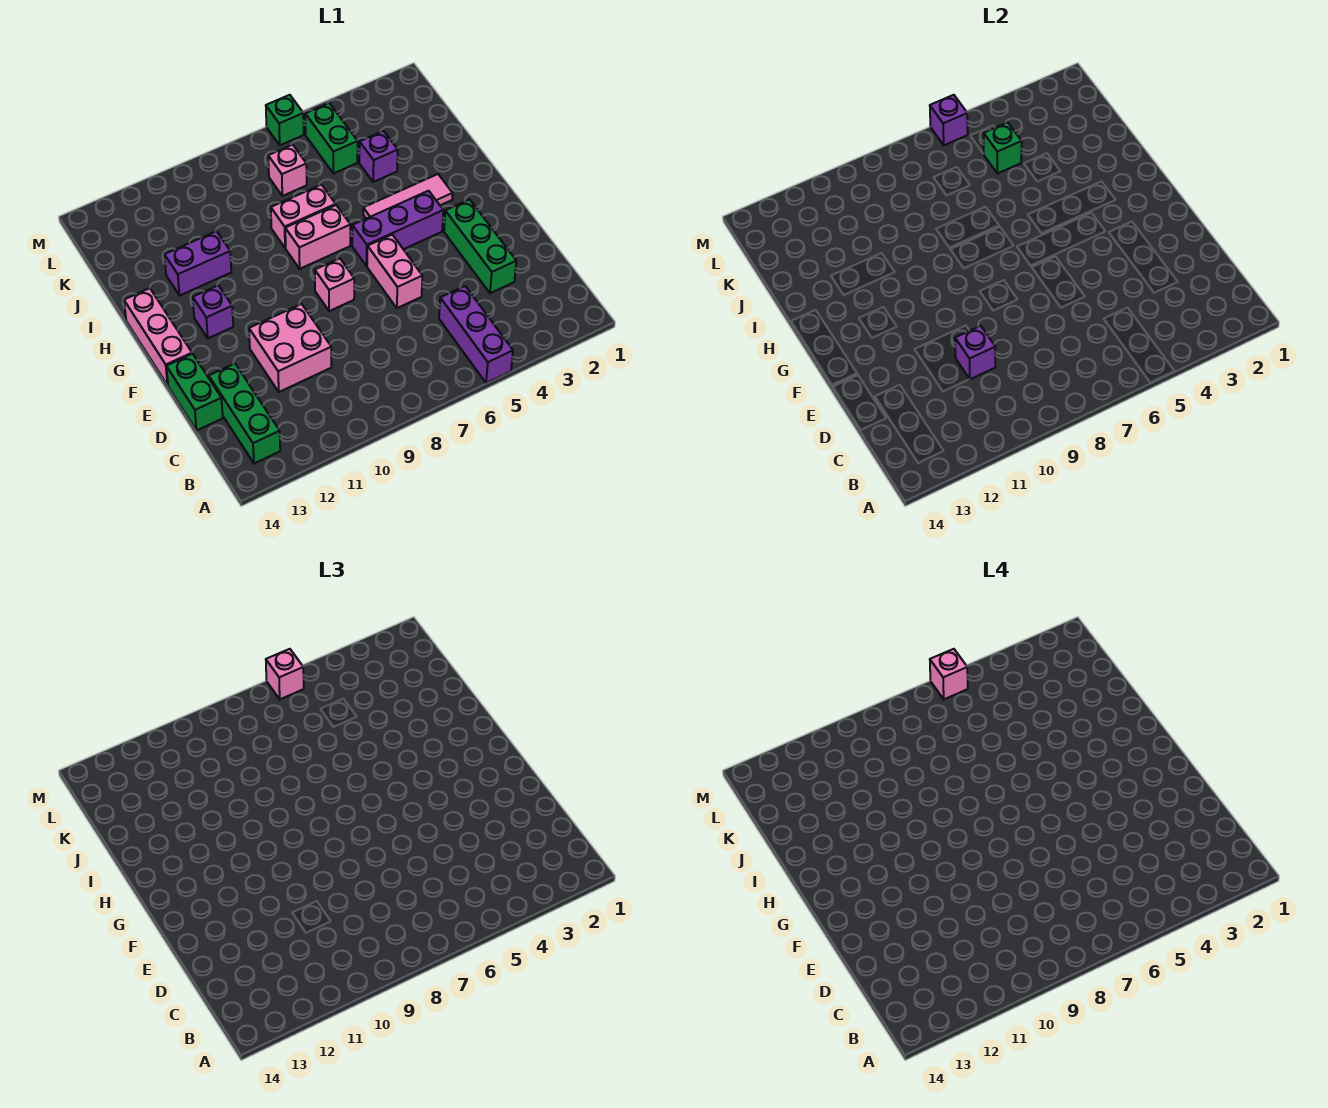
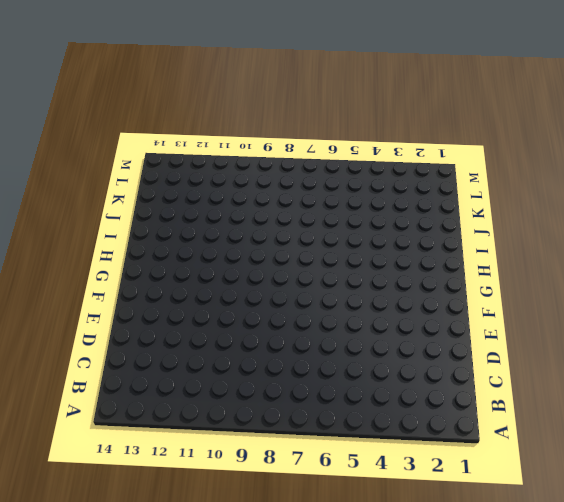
none -> purple brick A5:C5 level 1
none -> green brick B13:D13 level 1
none -> green brick D3:F3 level 1

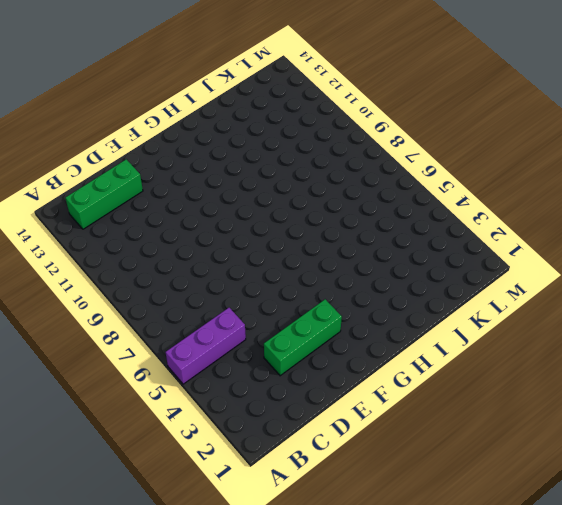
none -> pink brick D10:E11 level 1
none -> green brick D14:E14 level 1
none -> pink brick E6:F6 level 1

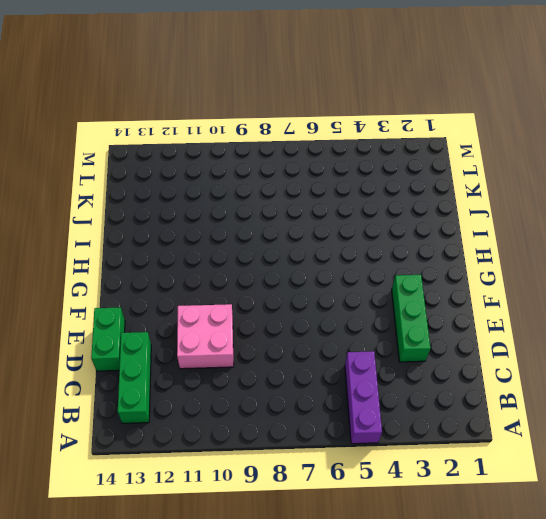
none -> pink brick E6:F6 level 1
none -> pink brick F8 level 1
none -> pink brick F14:H14 level 1

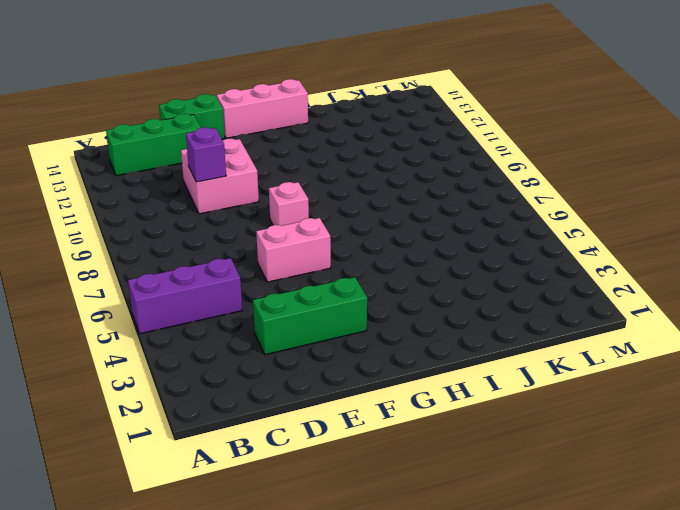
none -> purple brick G4:G6 level 1
none -> purple brick G12 level 1
none -> pink tile H3:H5 level 1

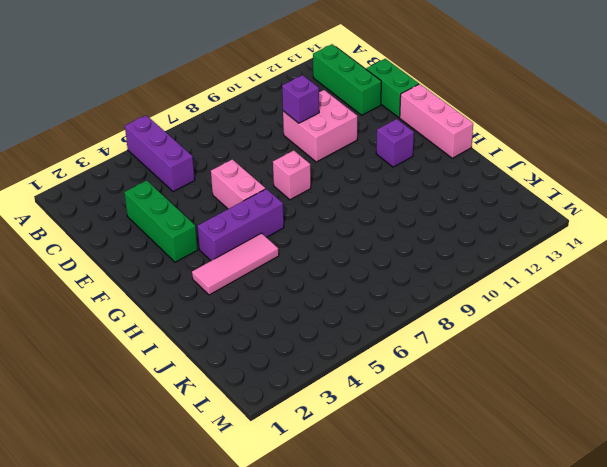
none -> pink brick H7:H8 level 1
none -> pink brick I7:I8 level 1
none -> purple brick I11:I12 level 1

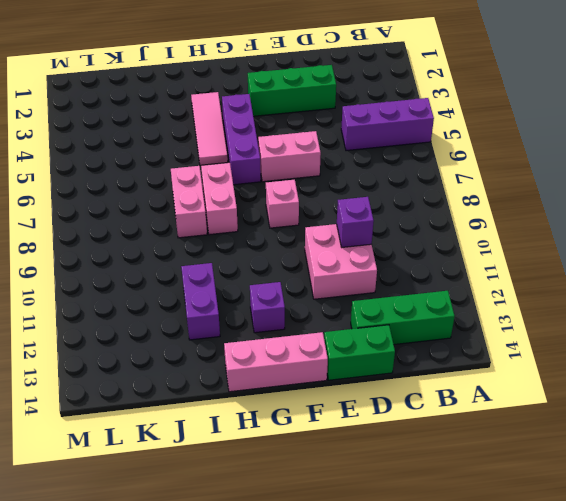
none -> purple brick J4 level 1
none -> green brick K5:L5 level 1
none -> pink brick K7 level 1

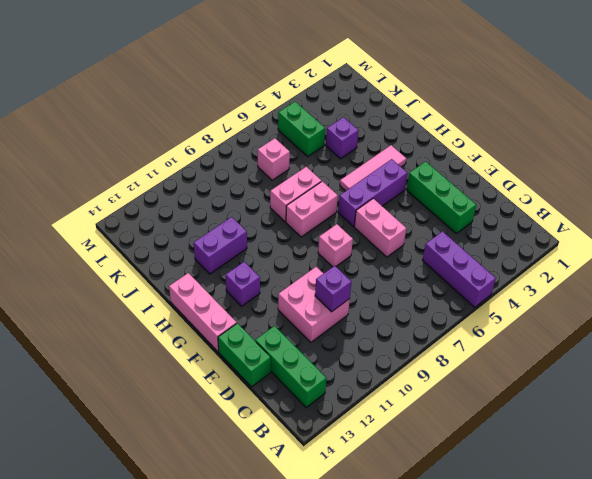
none -> green brick M6 level 1
none -> green brick K5 level 2
none -> purple brick M6 level 2

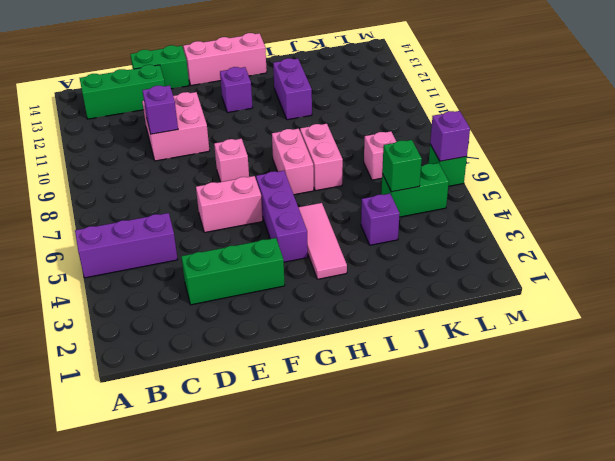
none -> pink brick M6 level 3
none -> pink brick M6 level 4

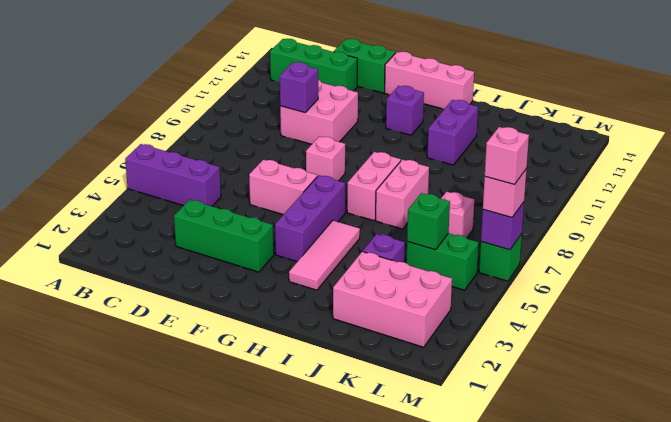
pink brick J2:L3 level 1 -> none

